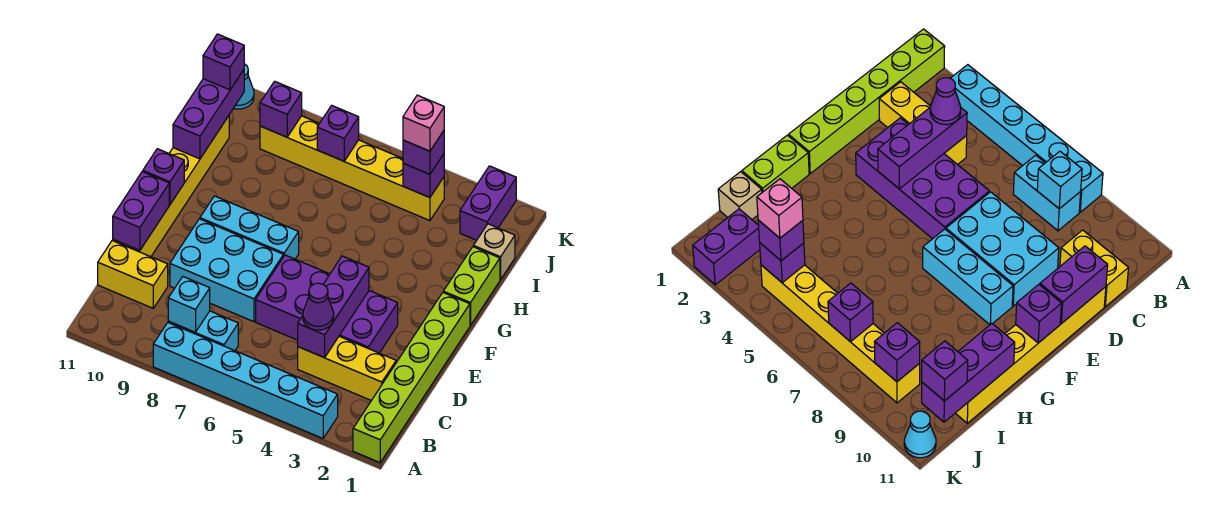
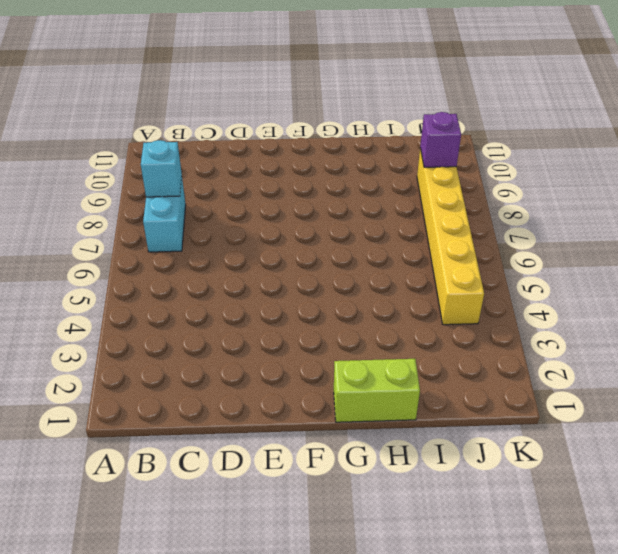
none -> lime brick A1:F1 level 1
none -> cyan brick A3:A8 level 1
none -> yellow brick C2:C4 level 1

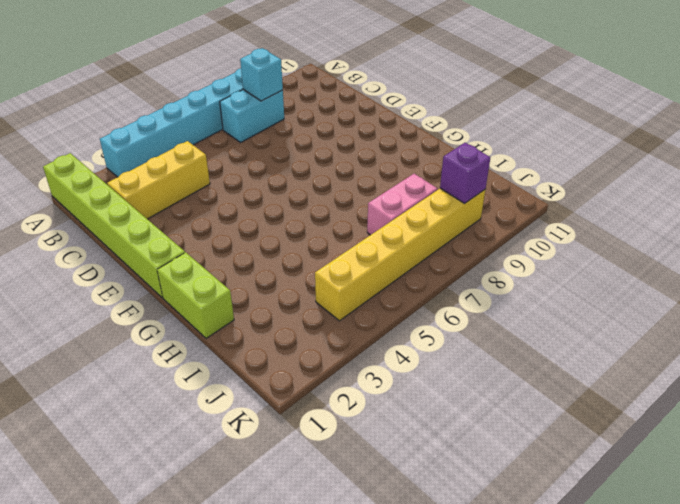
pink brick I7:I8 level 1 -> none
none -> yellow brick C10:C11 level 1
none -> purple brick D3:E6 level 1
none -> cyan brick D7:E9 level 1

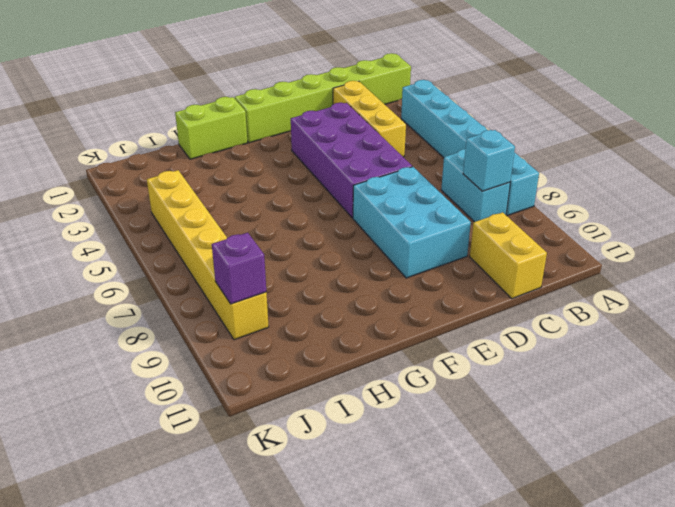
none -> yellow brick D11:I11 level 1
none -> cyan brick F7:F9 level 1
none -> tan brick I1 level 1

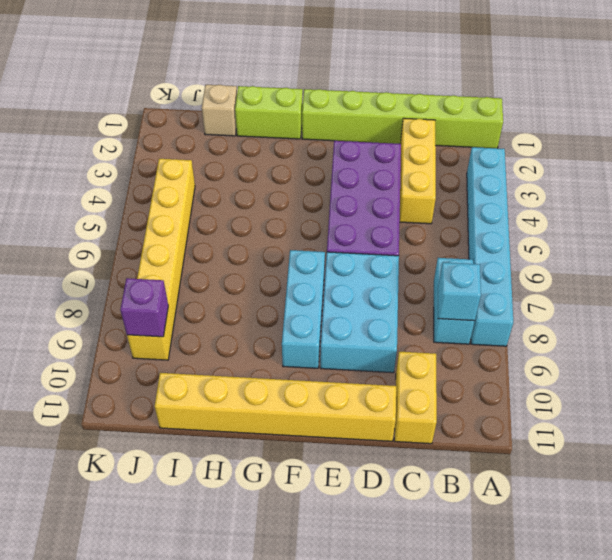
none -> purple brick J2:K2 level 1
none -> cyan cone K11 level 1
none -> purple brick C4:E4 level 2

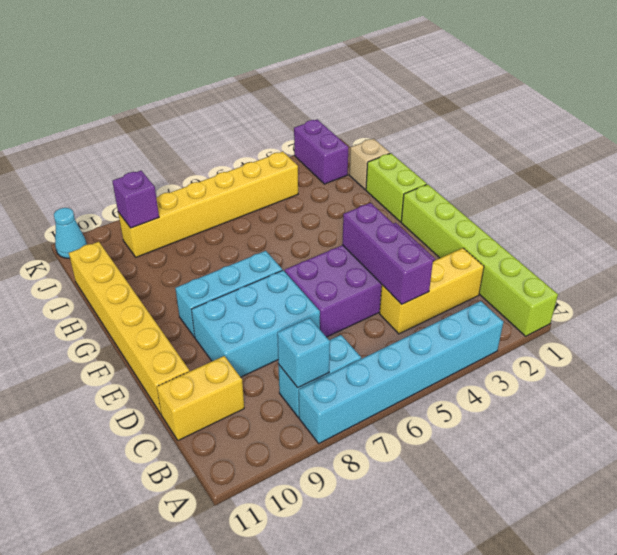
none -> purple brick D11:E11 level 2
none -> purple brick F11 level 2
none -> purple brick H11:J11 level 2

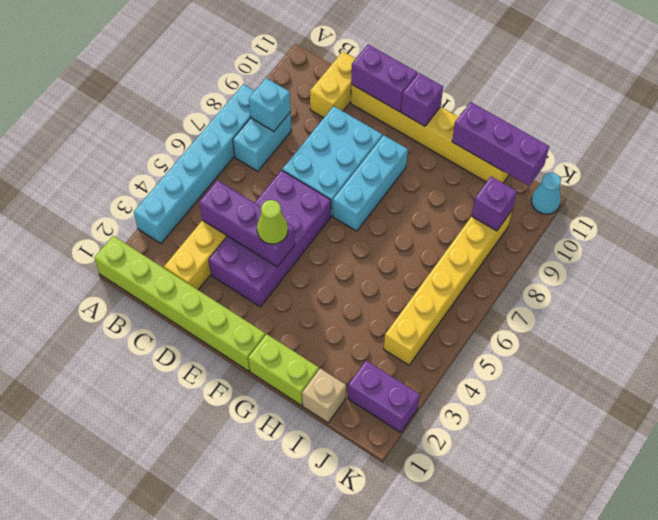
lime cone E4 level 3 -> none
none -> purple brick J4 level 2
none -> purple brick J7 level 2
none -> purple cone C4 level 3

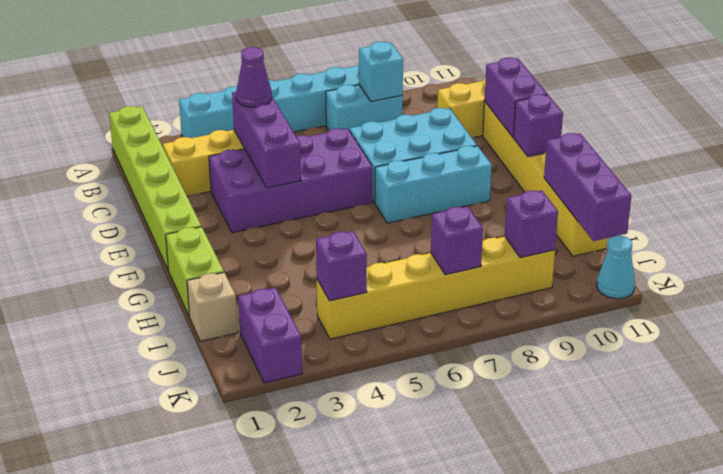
none -> purple brick J4 level 3
none -> purple brick J11 level 3
none -> pink brick J4 level 4

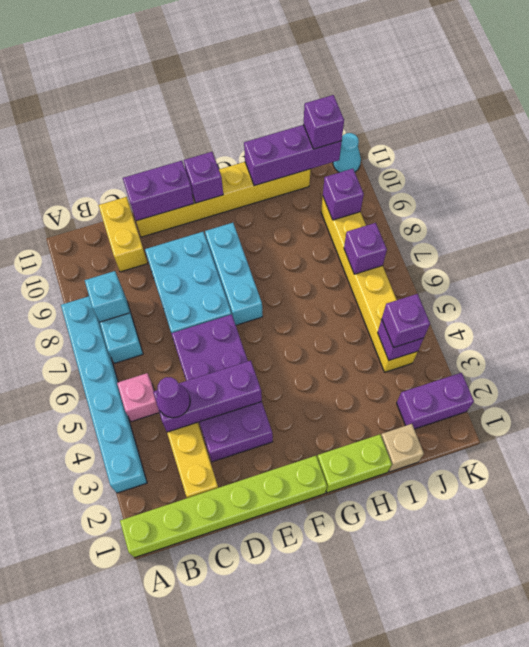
pink brick B5 level 1 -> pink brick J4 level 4

